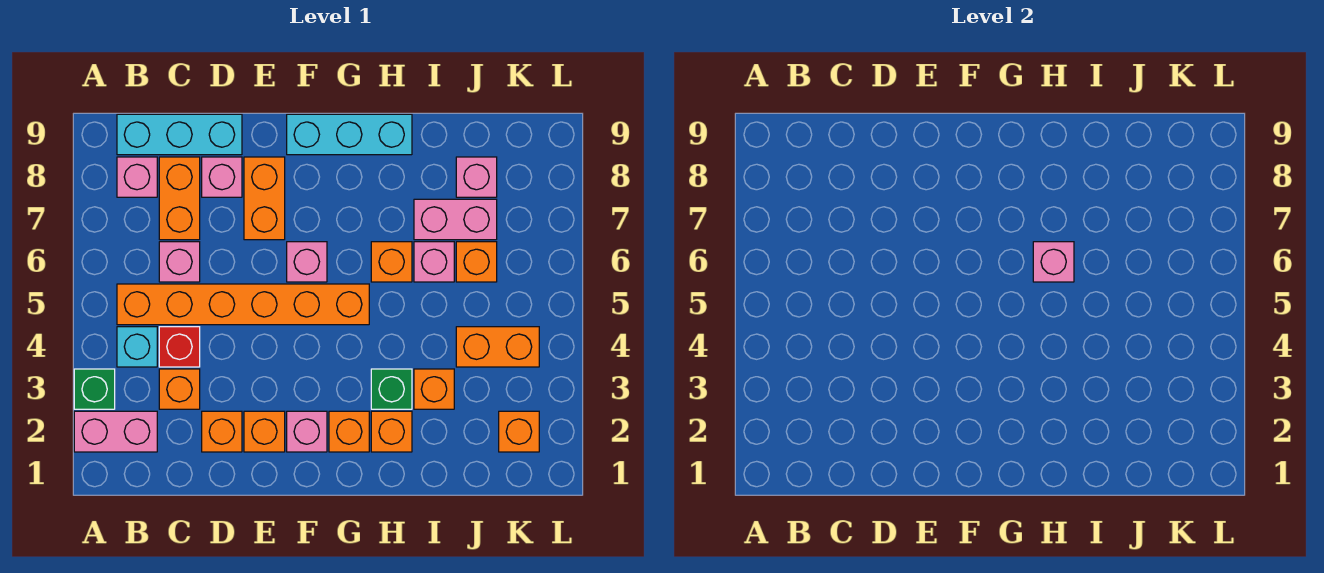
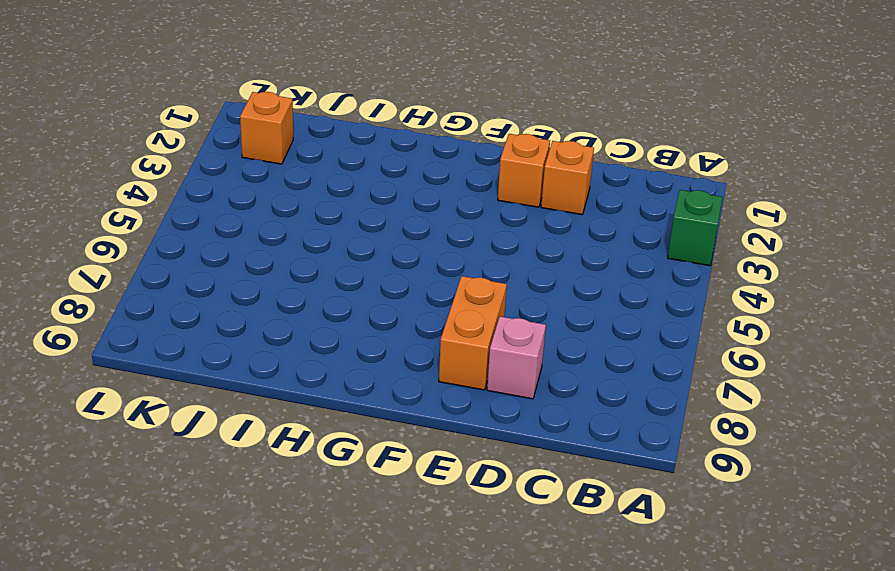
none -> pink brick A2:B2 level 1
none -> cyan brick B4 level 1
none -> orange brick B5:G5 level 1

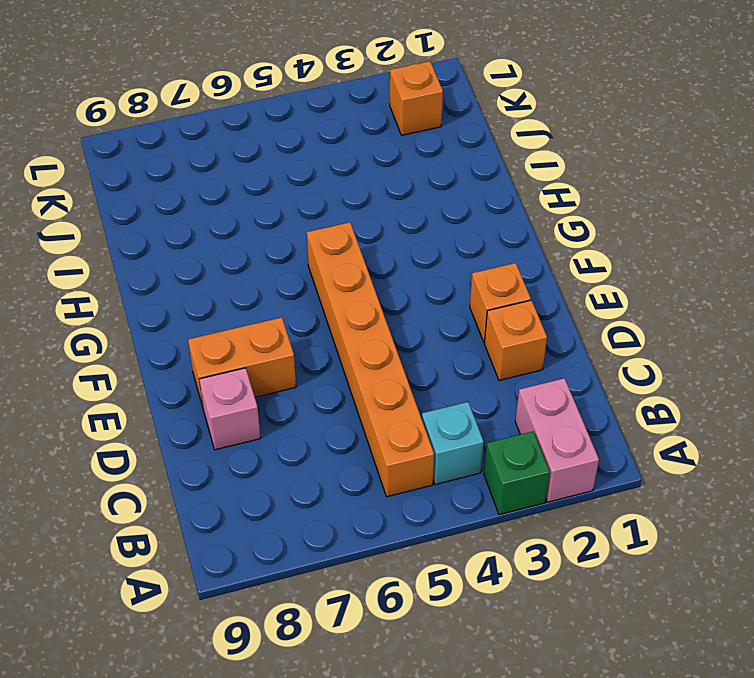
none -> pink brick B8 level 1
none -> cyan brick B9:D9 level 1
none -> orange brick C3 level 1

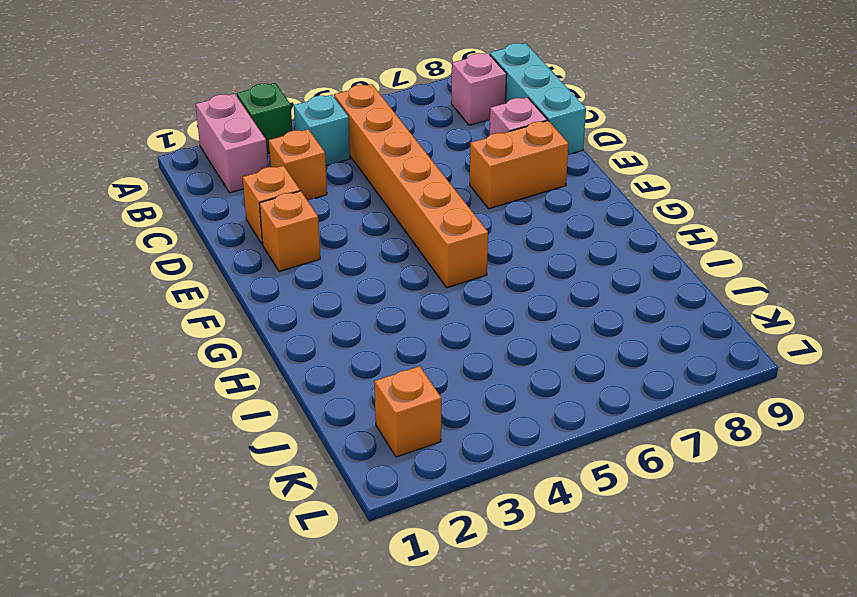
none -> red brick C4 level 1
none -> pink brick C6 level 1
none -> orange brick C7:C8 level 1

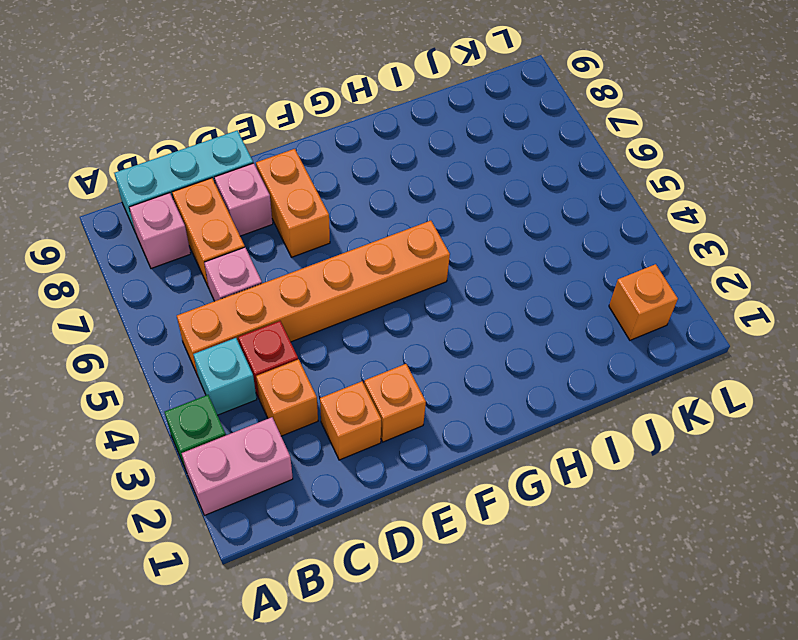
none -> pink brick F2 level 1
none -> pink brick F6 level 1
none -> cyan brick F9:H9 level 1

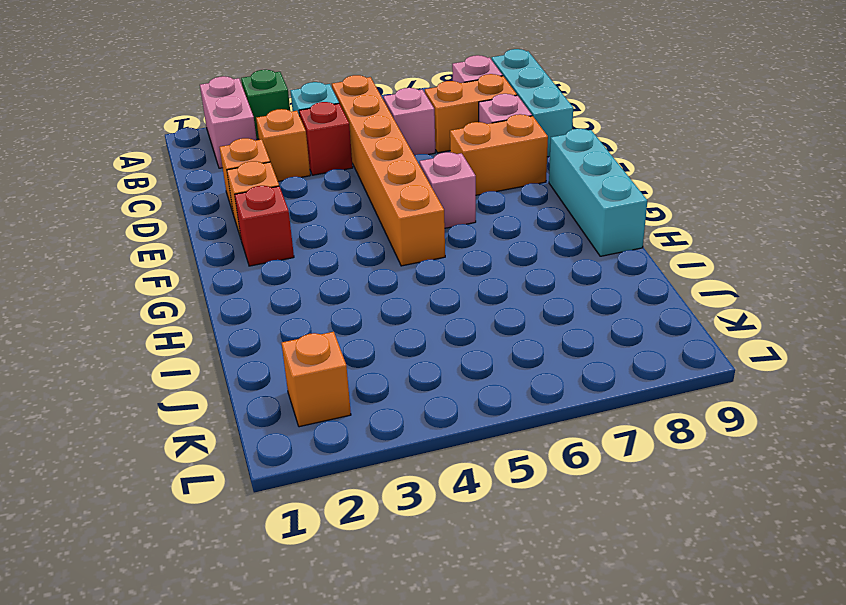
red brick F2 level 1 -> pink brick F2 level 1
none -> orange brick G2 level 1
none -> orange brick H2 level 1
none -> green brick H3 level 1

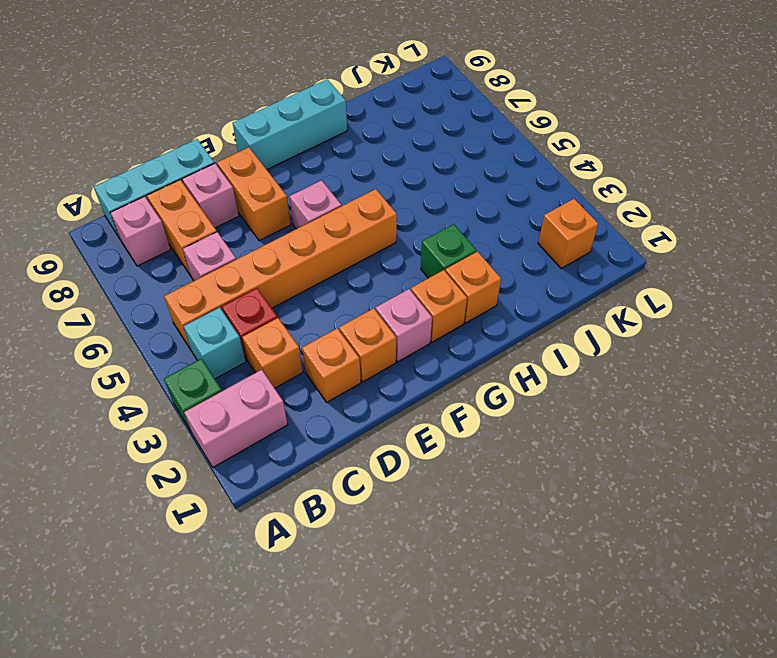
none -> orange brick H6 level 1
none -> orange brick I3 level 1
none -> pink brick I6 level 1

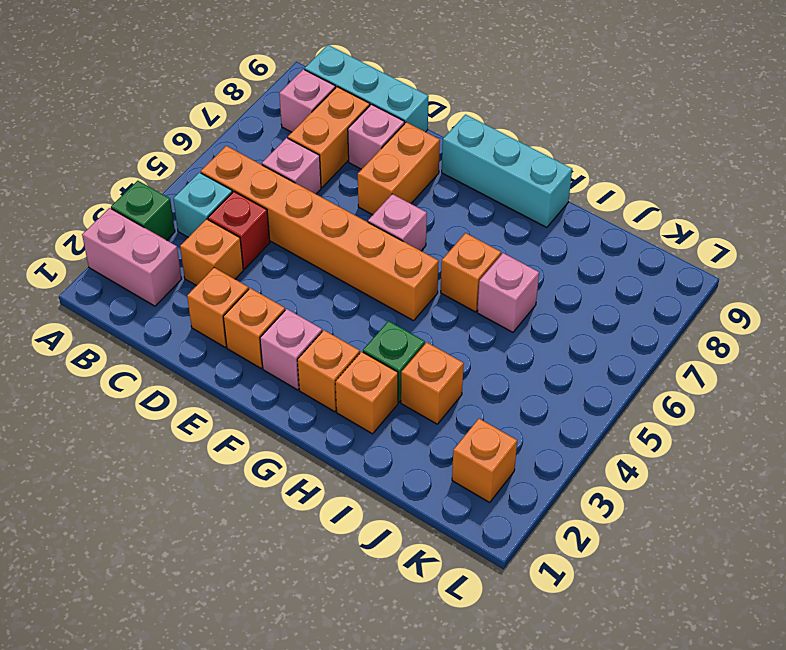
none -> pink brick I7:J7 level 1
none -> orange brick J4:K4 level 1
none -> orange brick J6 level 1

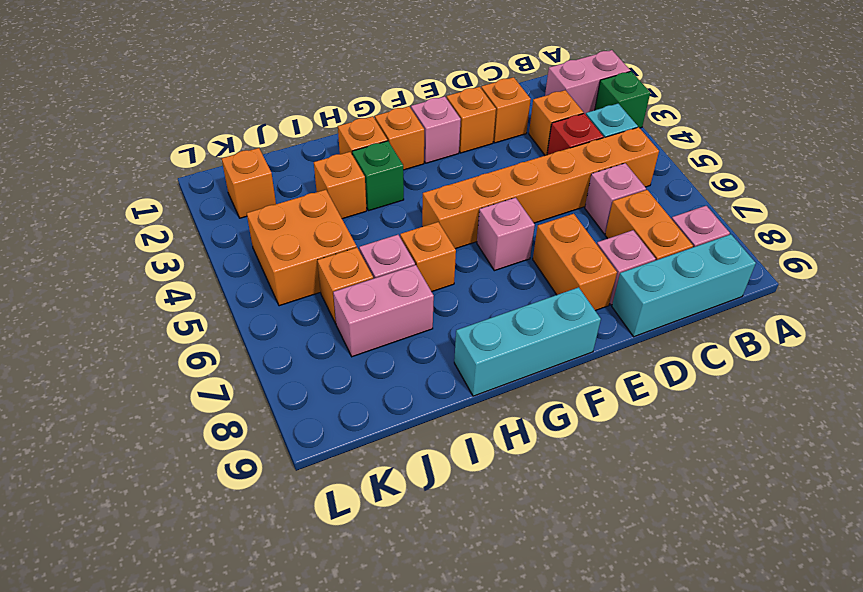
orange brick J4:K5 level 1 -> orange brick J4:K4 level 1
none -> pink brick J8 level 1
none -> pink brick H6 level 2

